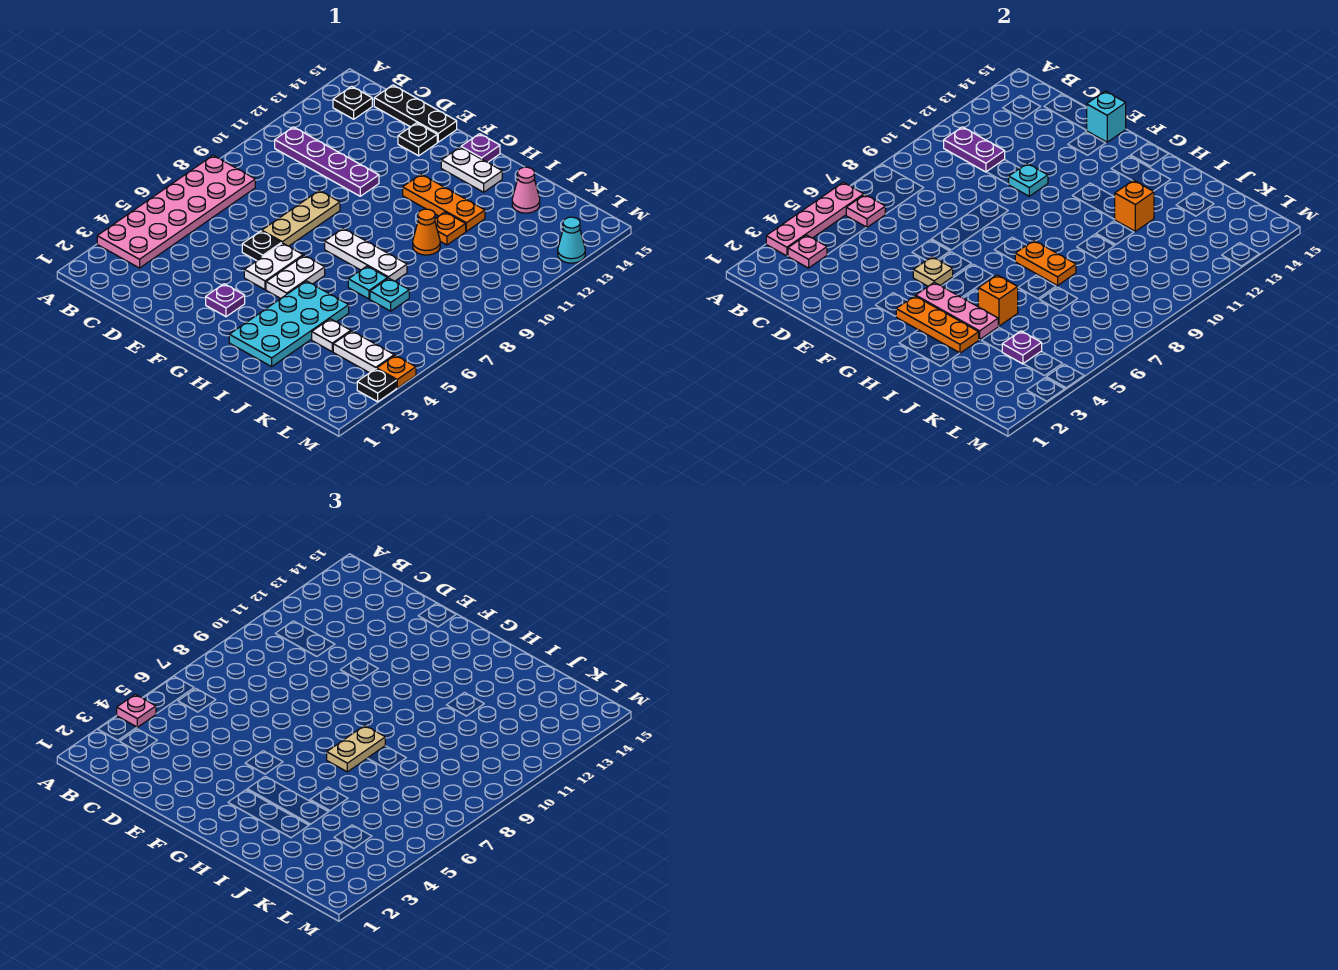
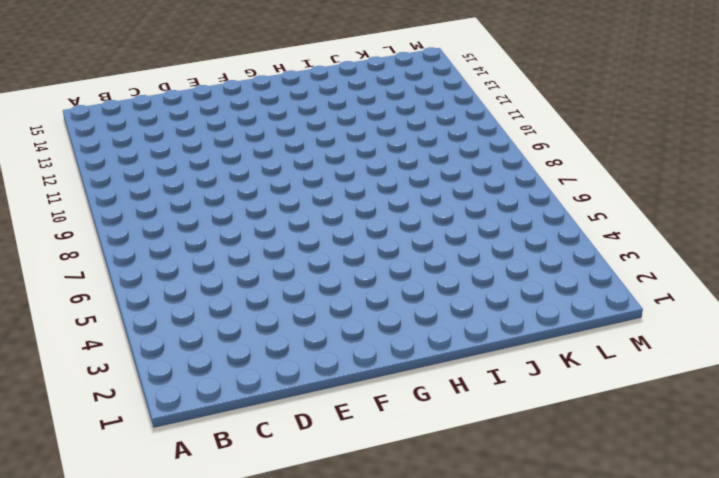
none -> pink plate A3:B8 level 1
none -> purple plate B11:E11 level 1
none -> black plate B14 level 1
none -> black plate C15:E15 level 1

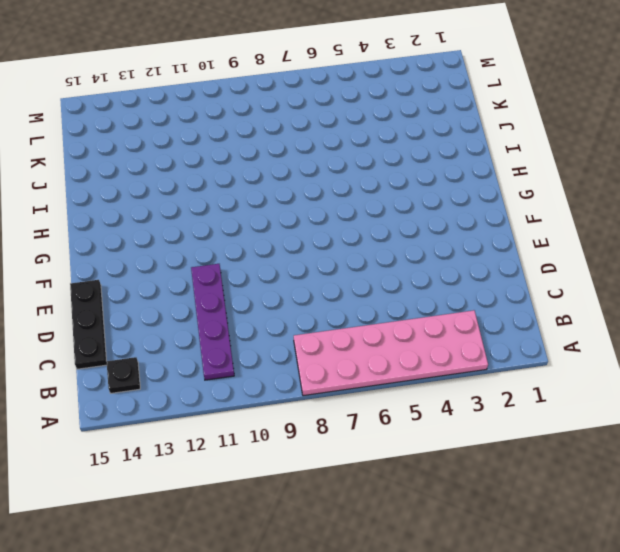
none -> black plate E6 level 1
none -> tan plate E7:E9 level 1
none -> black plate E14 level 1
none -> purple plate F3 level 1

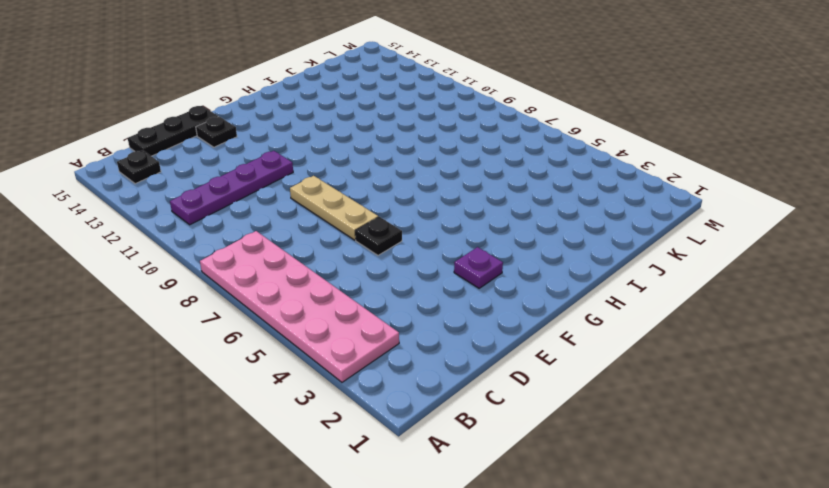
none -> white plate F5:F6 level 1
none -> white plate G5:G6 level 1
none -> white plate G8:I8 level 1
none -> orange plate G12:I12 level 1

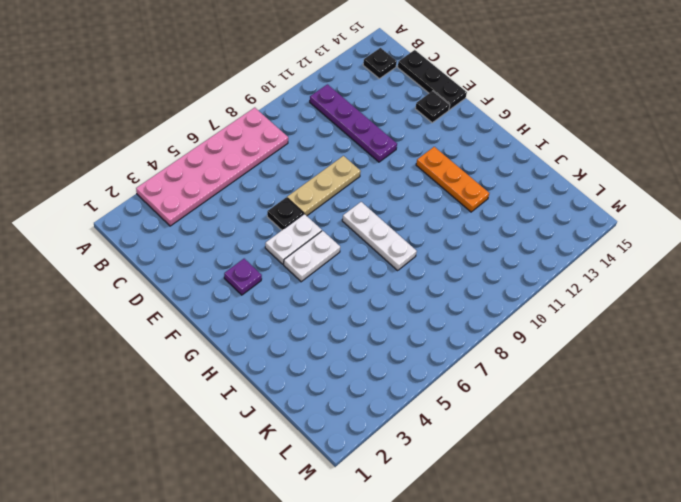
none -> white plate G14:H14 level 1
none -> purple plate G15 level 1
none -> cyan plate H2:I5 level 1
none -> cyan plate I7 level 1

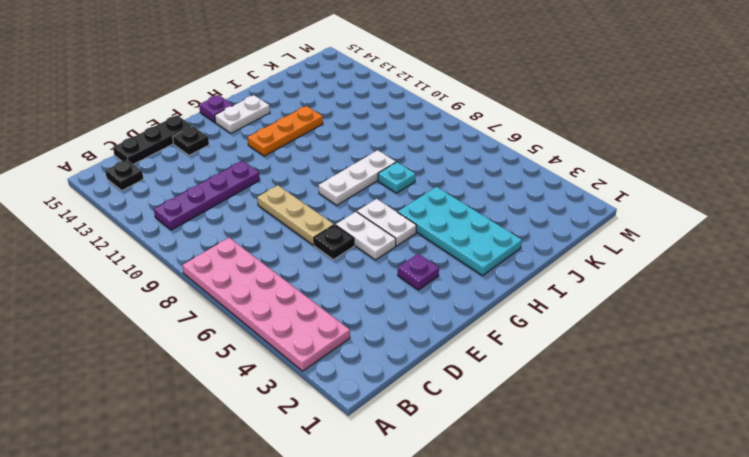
none -> orange cone I10 level 1
none -> orange plate I11 level 1
none -> white plate J4 level 1
none -> cyan plate J7 level 1

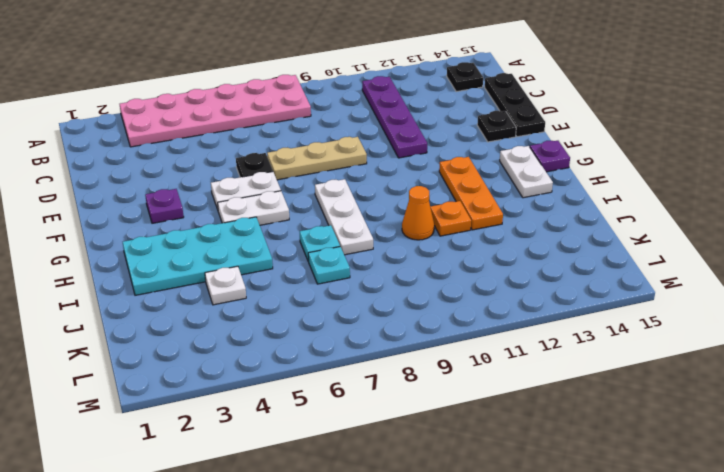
none -> pink cone J14 level 1
none -> white plate K4:L4 level 1
none -> black plate M3 level 1
none -> orange plate M4 level 1

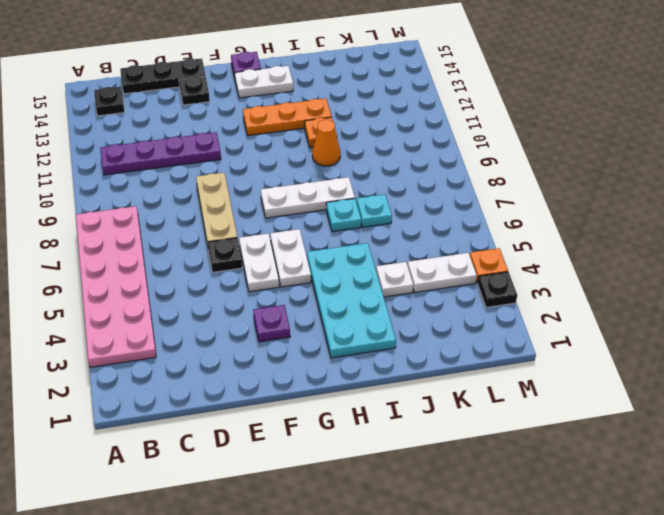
none -> pink cone J14 level 1
none -> cyan cone M13 level 1
none -> pink plate A3:A6 level 2
none -> pink plate B3 level 2

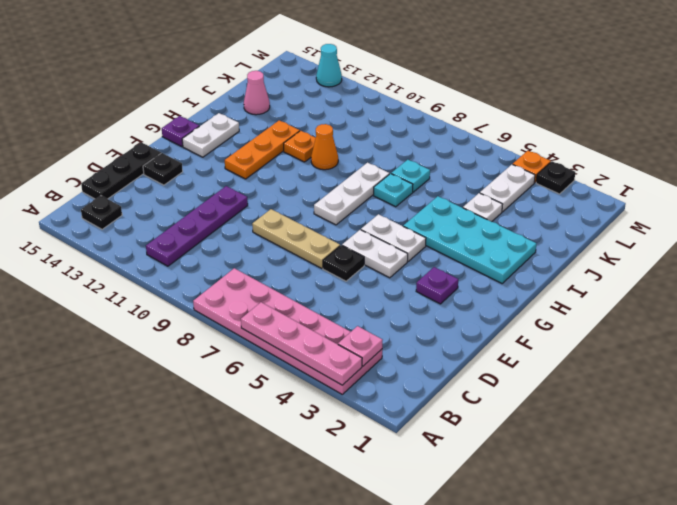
none -> pink plate B6 level 2
none -> purple plate B11:C11 level 2
none -> cyan plate E11 level 2
none -> cyan brick E15 level 2

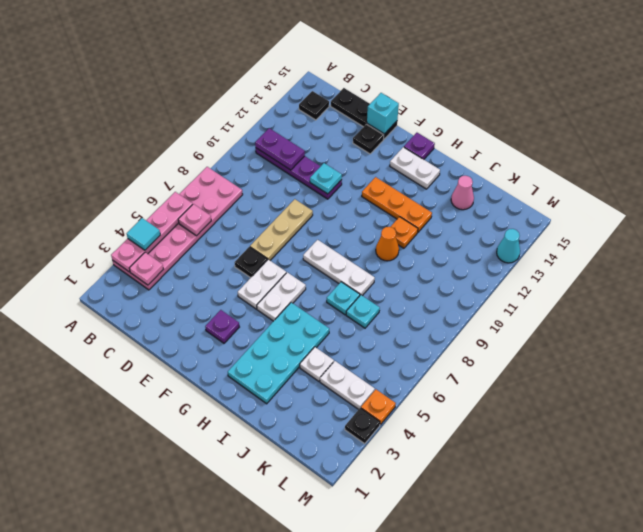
cyan tile A4 level 3 -> pink plate A4 level 3
none -> tan plate F5 level 2
none -> orange plate G3:I3 level 2
none -> pink plate G4:I4 level 2
none -> orange plate H8:I8 level 2

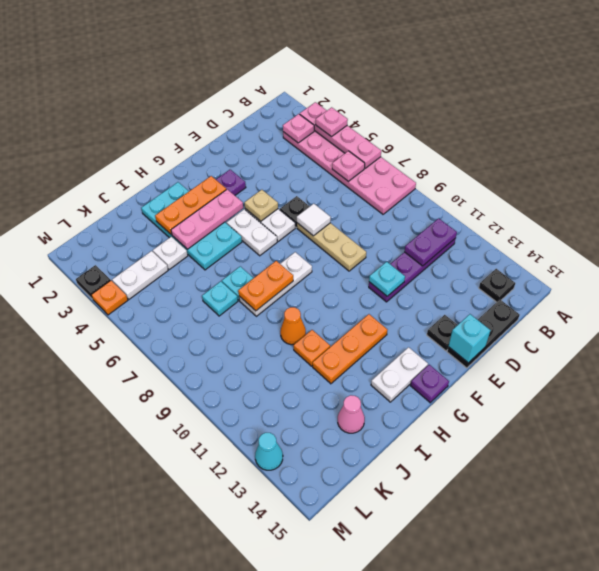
white tile E7 level 2 -> none
none -> orange brick I5 level 2
none -> orange brick I12 level 2
none -> purple plate K4 level 2
none -> tan plate H7:H8 level 3

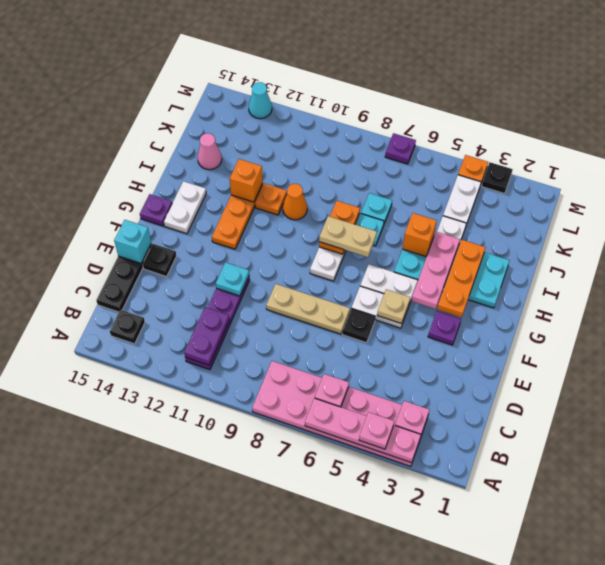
purple plate M7 level 1 -> purple plate K4 level 2

